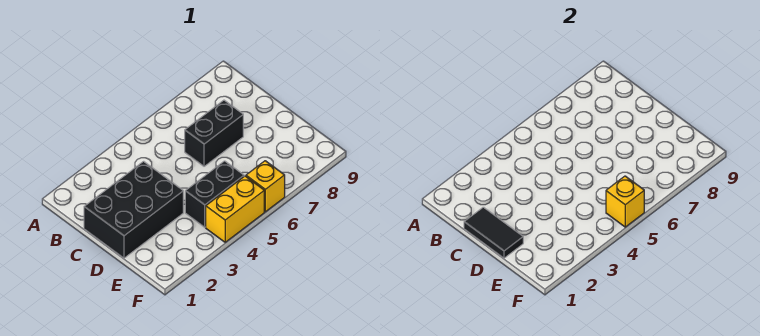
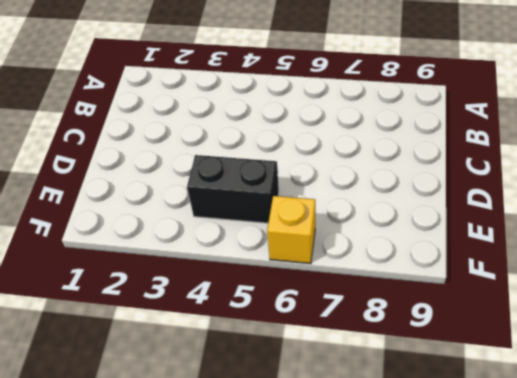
none -> black brick C1:D3 level 1
none -> black brick C6:C7 level 1

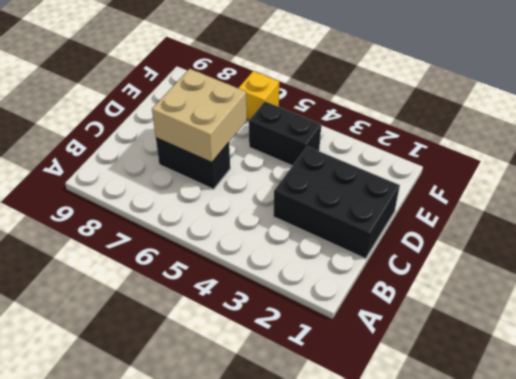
tan brick C6:D7 level 2 -> none
none -> yellow brick F4:F5 level 1
none -> black tile C1:D1 level 2

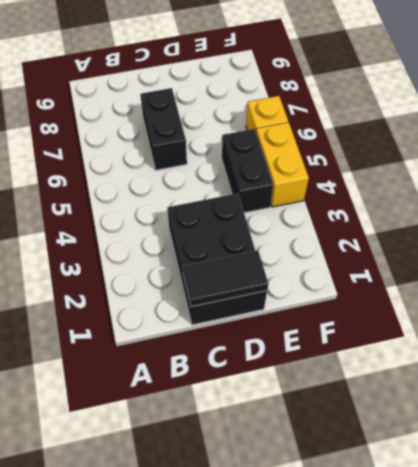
none -> yellow brick F5 level 2

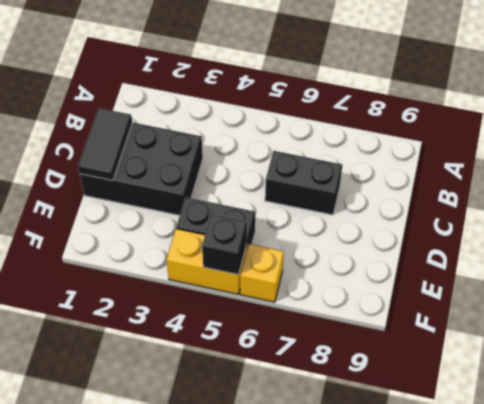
black brick F5 level 2 -> yellow brick F5 level 2

